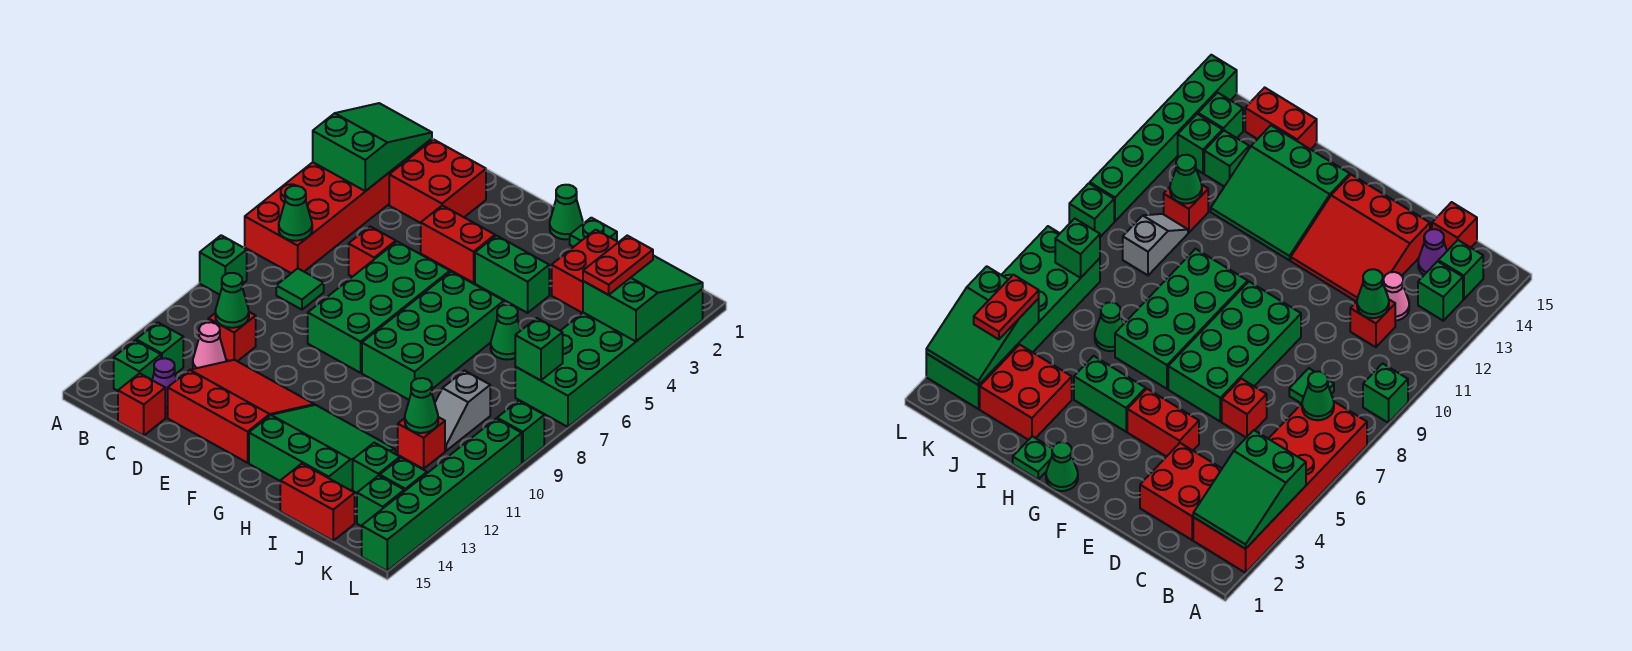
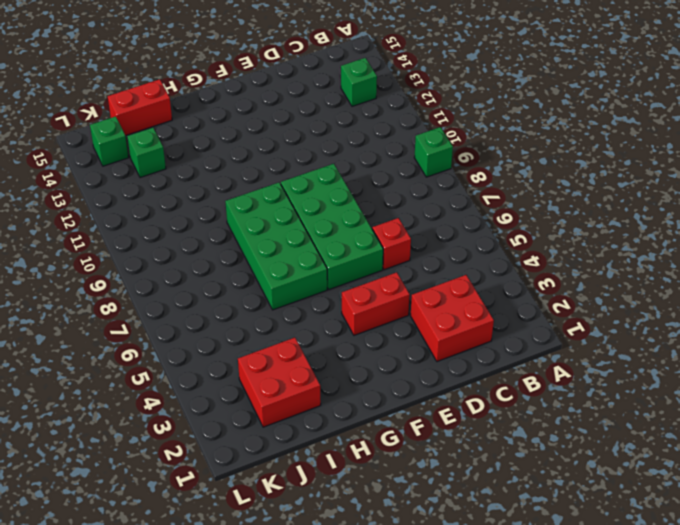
none -> red brick A2:B7 level 1
none -> green brick B14 level 1
none -> green tile C8 level 1
none -> red brick C11 level 1

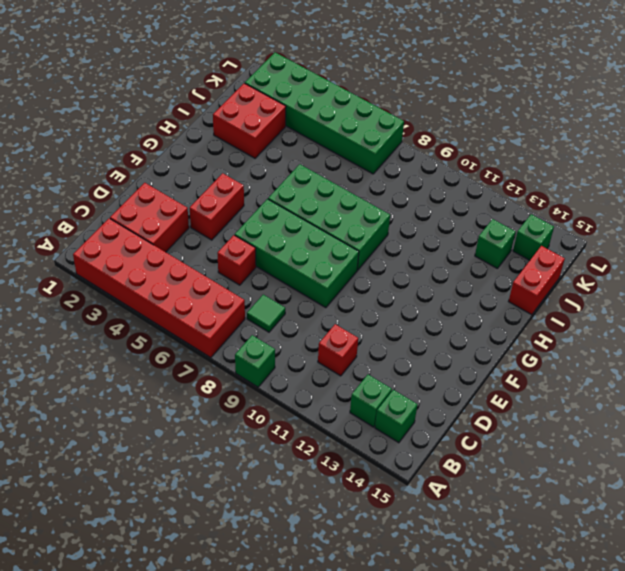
none -> pink cone C12 level 1
none -> purple cone C14 level 1
none -> red brick C15 level 1
none -> red slope D12:F14 level 1 top 14

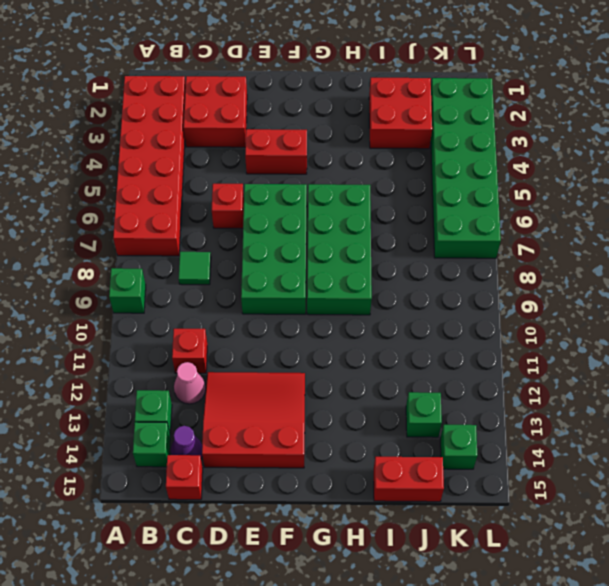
none -> green cone G1 level 1
none -> green brick G4:H4 level 1
none -> green slope G12:I14 level 1 top 14
none -> green plate H1 level 1

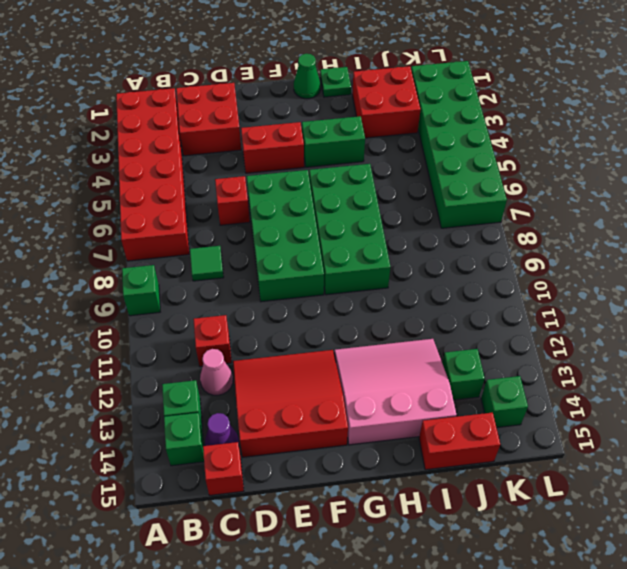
pink slope G12:I14 level 1 top 14 -> green slope G12:I14 level 1 top 14
none -> green cone I6 level 1
none -> grey slope J9:J10 level 1 top 9
none -> red brick J11 level 1
none -> green brick K13 level 1

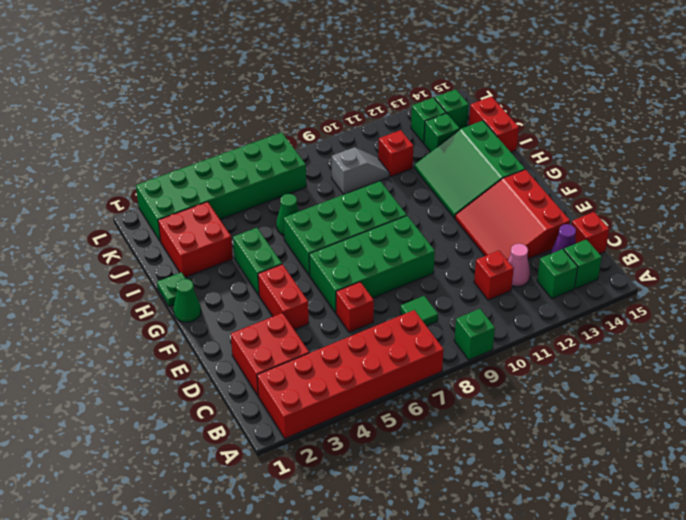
none -> green brick L9 level 1
none -> green brick L10:L15 level 1
none -> green slope A2:B4 level 2 top 4
none -> green cone B7 level 2

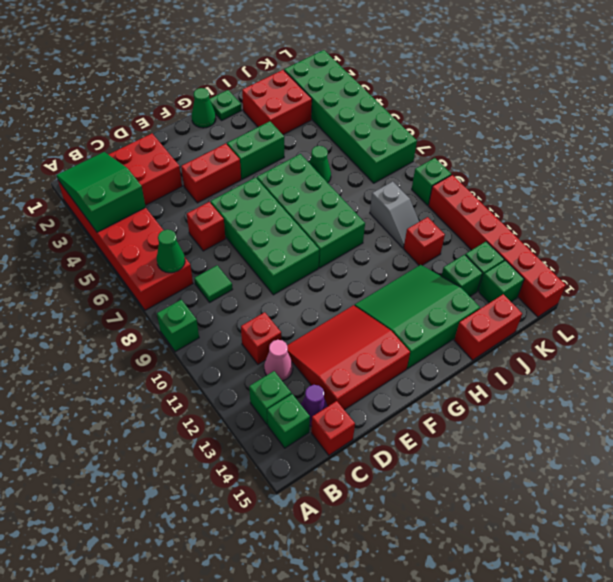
red brick L10:L15 level 1 -> green brick L10:L15 level 1
none -> green cone C11 level 2
none -> green cone J11 level 2
none -> green slope K2:L4 level 2 top 4
none -> green brick K7 level 2

